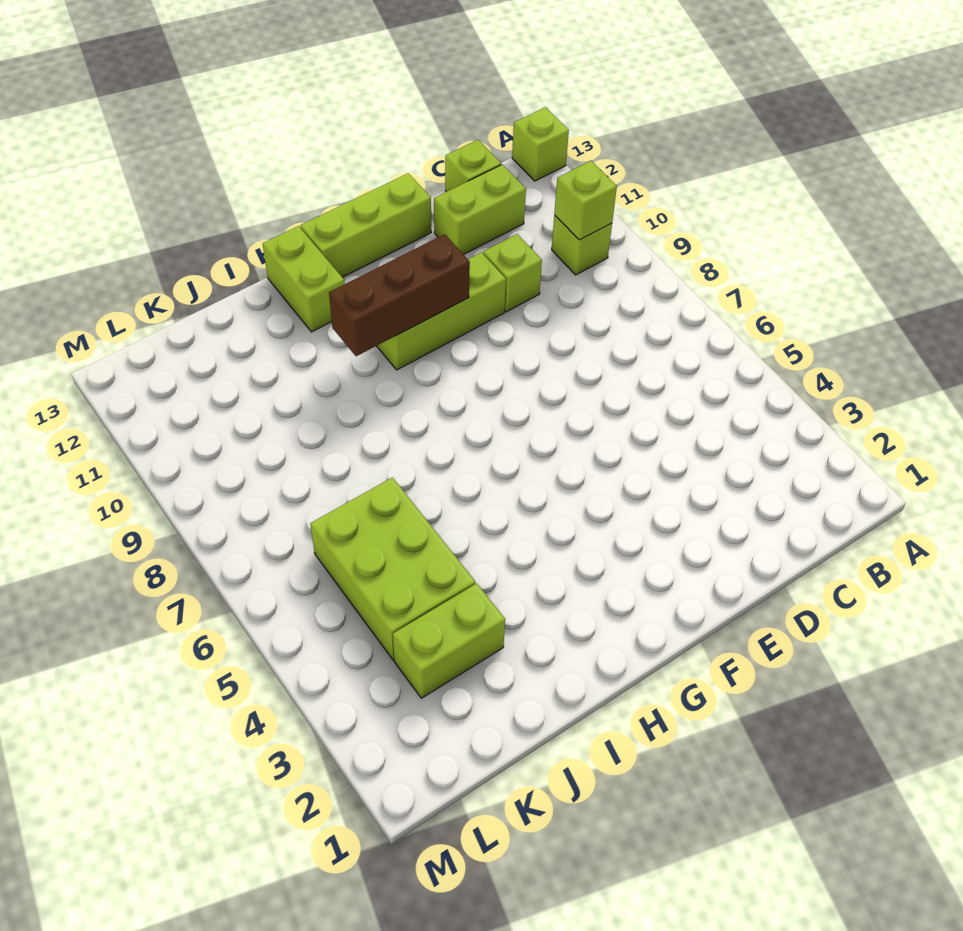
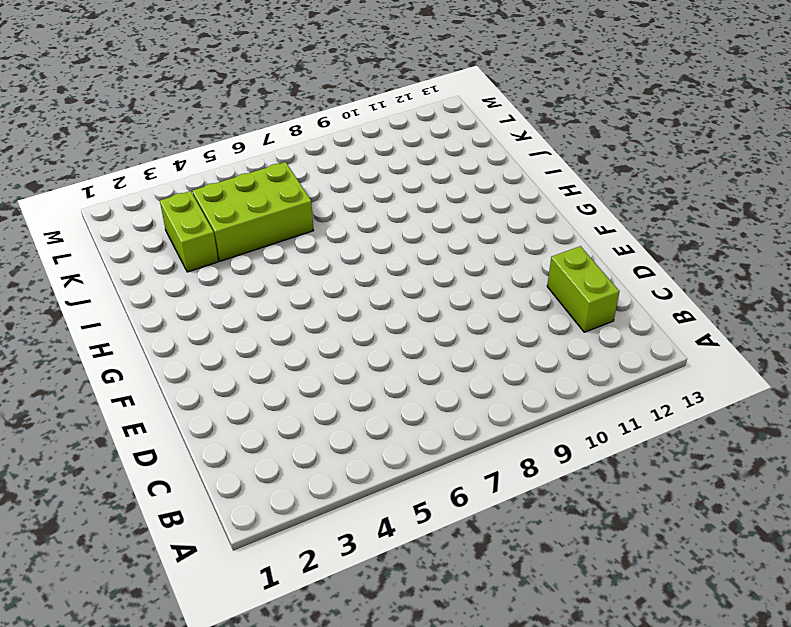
none -> lime brick A13 level 1
none -> lime brick B10 level 1
none -> lime brick C13 level 1

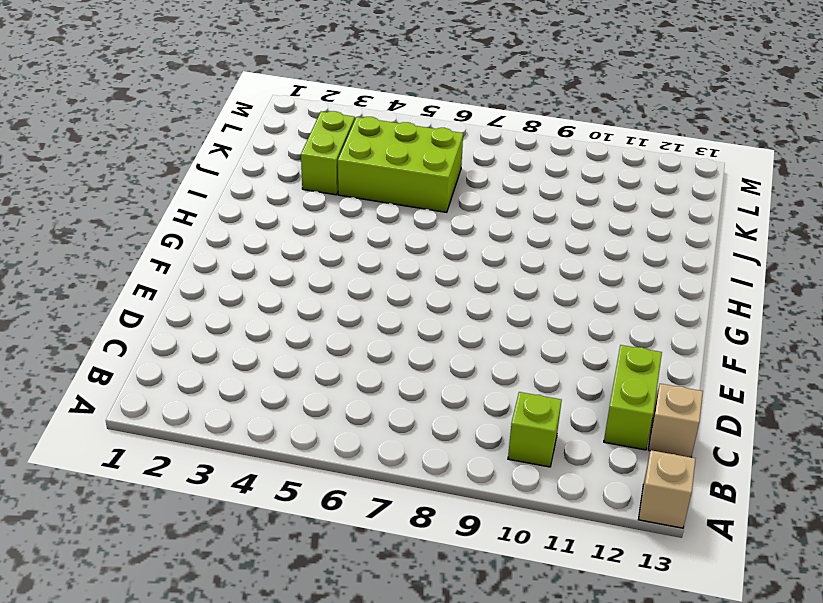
tan brick A13 level 1 -> lime brick A13 level 1
tan brick C13 level 1 -> lime brick C13 level 1
none -> lime brick D10 level 1
none -> lime brick E10:G10 level 1
none -> lime brick E13:G13 level 1

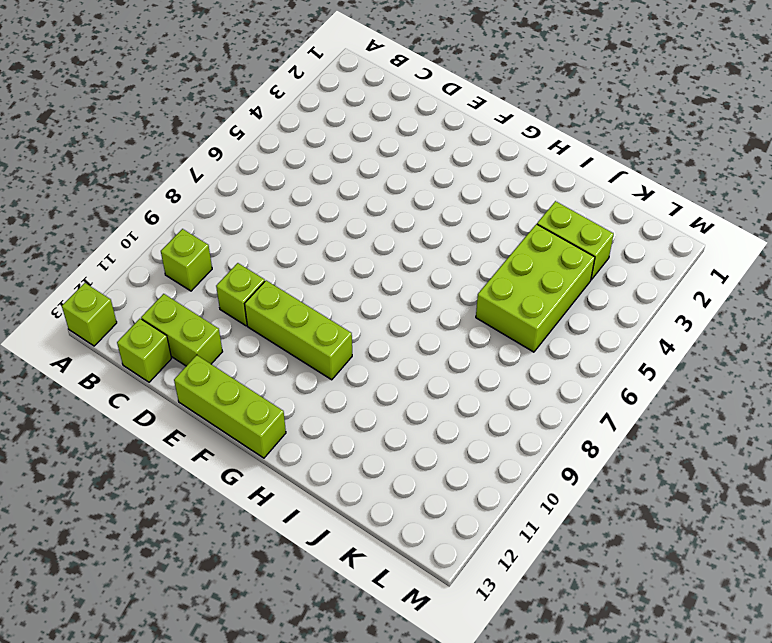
none -> lime brick H12:H13 level 1
none -> lime brick B10 level 2
none -> brown brick F10:H10 level 2

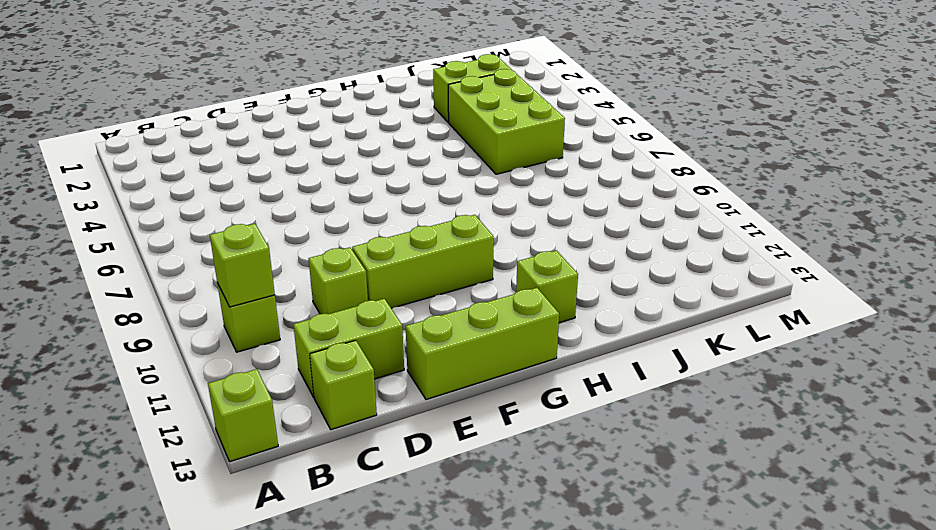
lime brick H12 level 1 -> lime brick H12:H13 level 1
none -> brown brick F10:H10 level 2

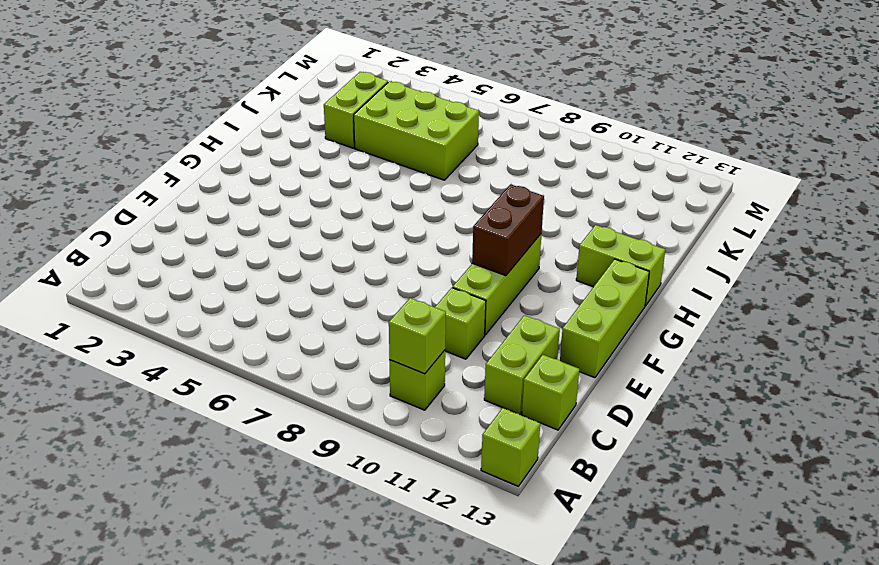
brown brick F10:G10 level 2 -> brown brick F10:H10 level 2

